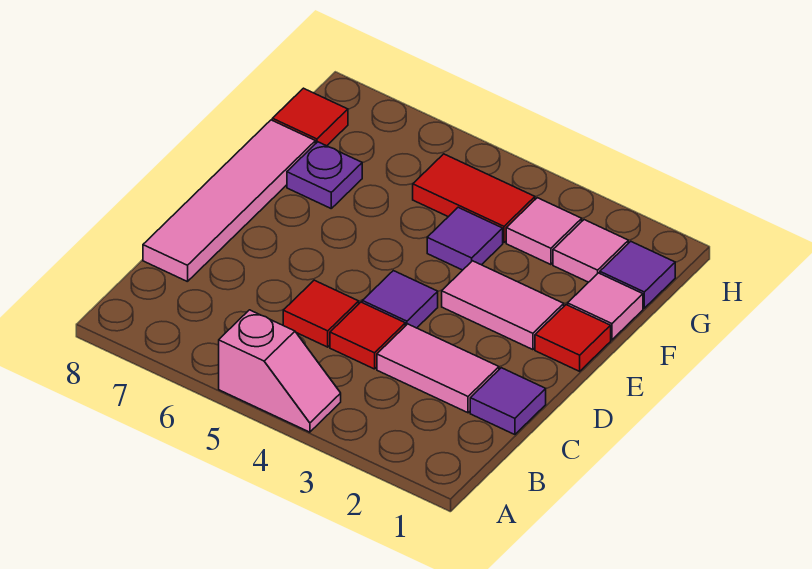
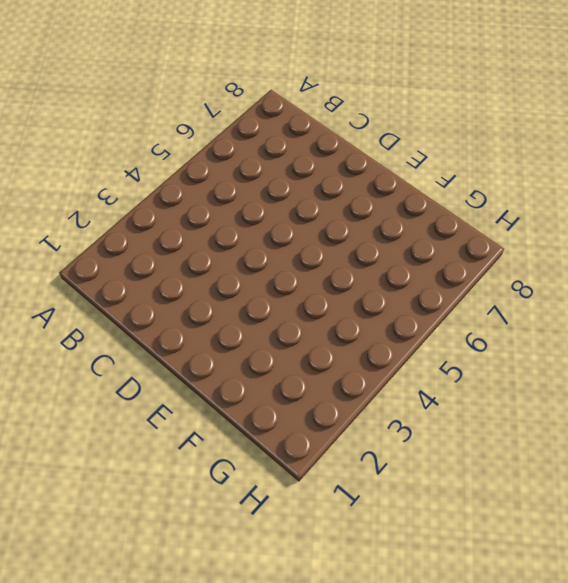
none -> pink slope A4:A5 level 1 top 5
none -> purple tile C1 level 1
none -> pink tile C2:C3 level 1

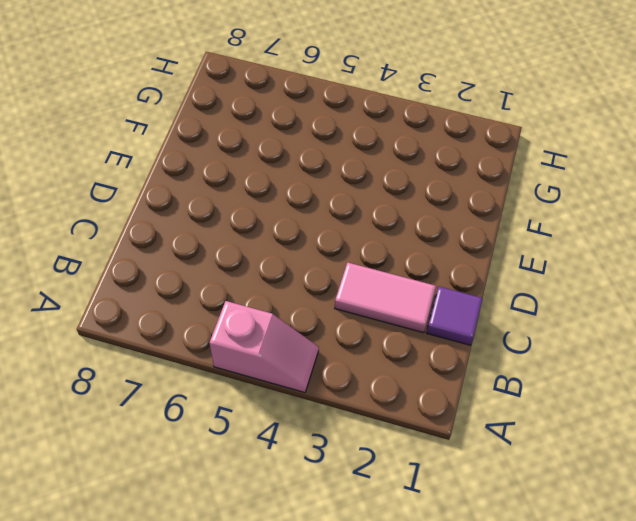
none -> red tile C4 level 1
none -> red tile C5 level 1
none -> pink tile C8:F8 level 1

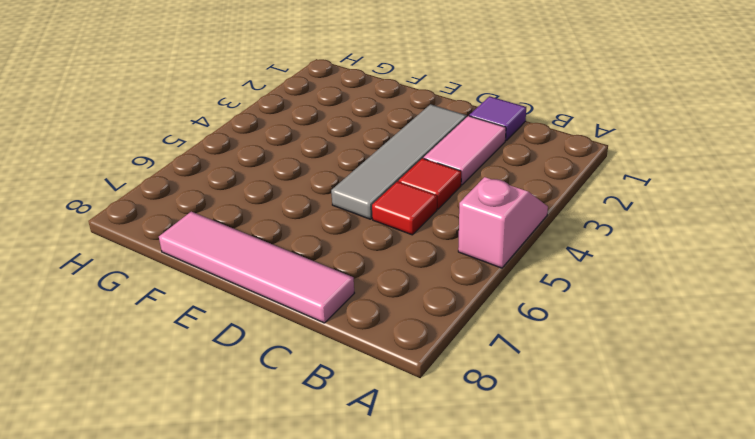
grey tile D2:D5 level 1 -> purple tile D4 level 1
none -> red tile E1 level 1
none -> pink tile E2:E3 level 1
none -> pink tile F1 level 1

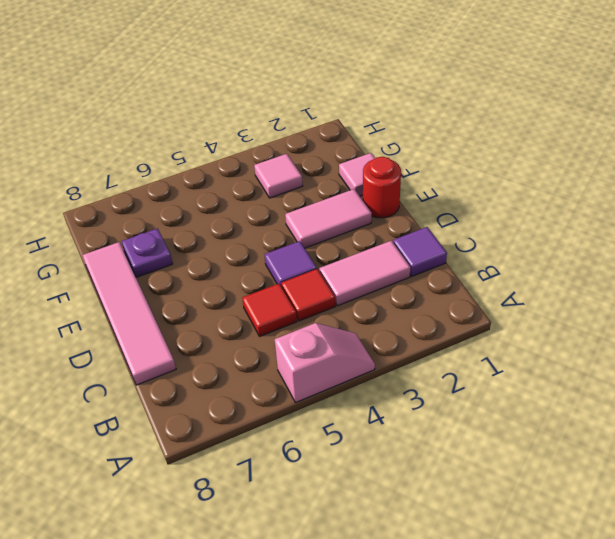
red round brick E1 level 1 -> red tile E1 level 1
none -> purple tile F4 level 1
none -> purple tile G1 level 1
none -> pink tile G2 level 1

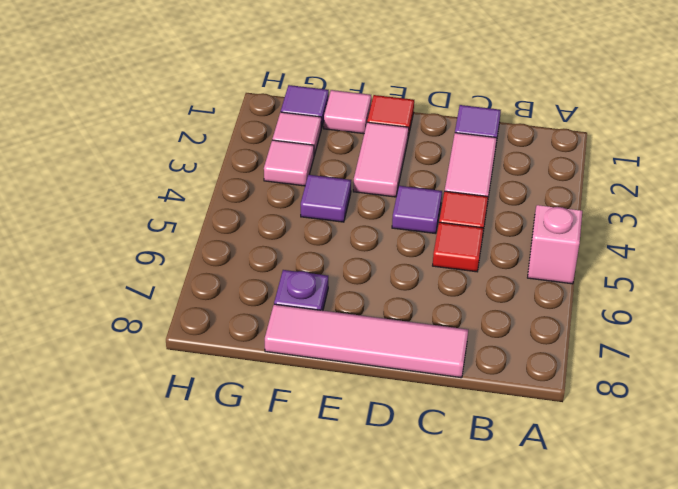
none -> red tile G4:G5 level 1
none -> red tile G8 level 1

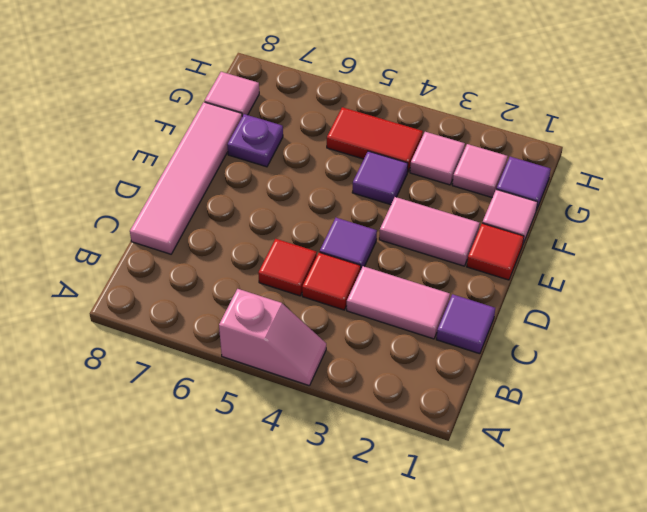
pink tile G8 level 1 -> red tile G8 level 1

